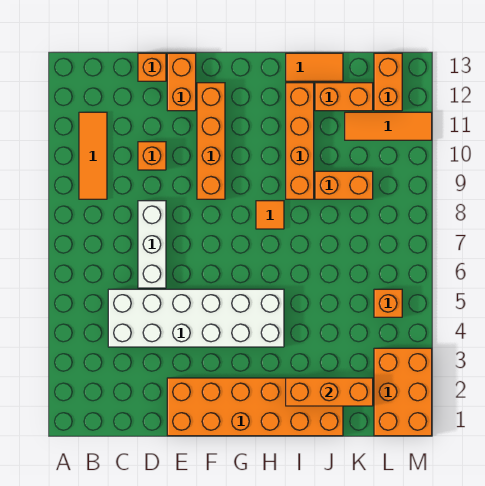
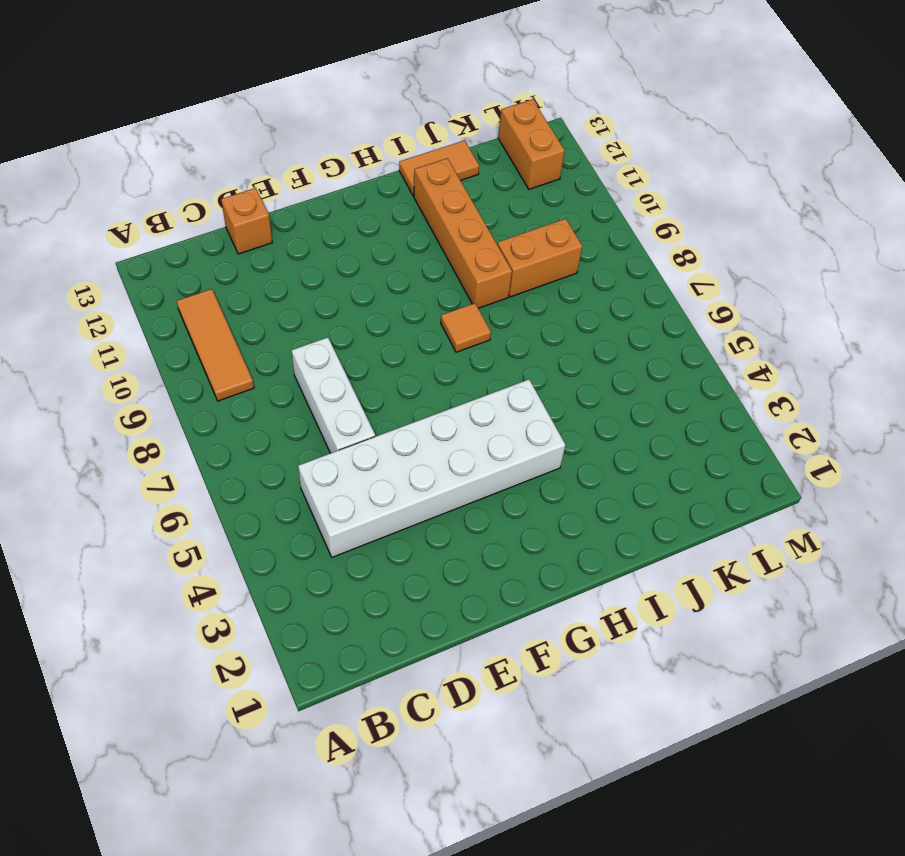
none -> orange brick D10 level 1
none -> orange brick E1:J2 level 1
none -> orange brick E12:E13 level 1

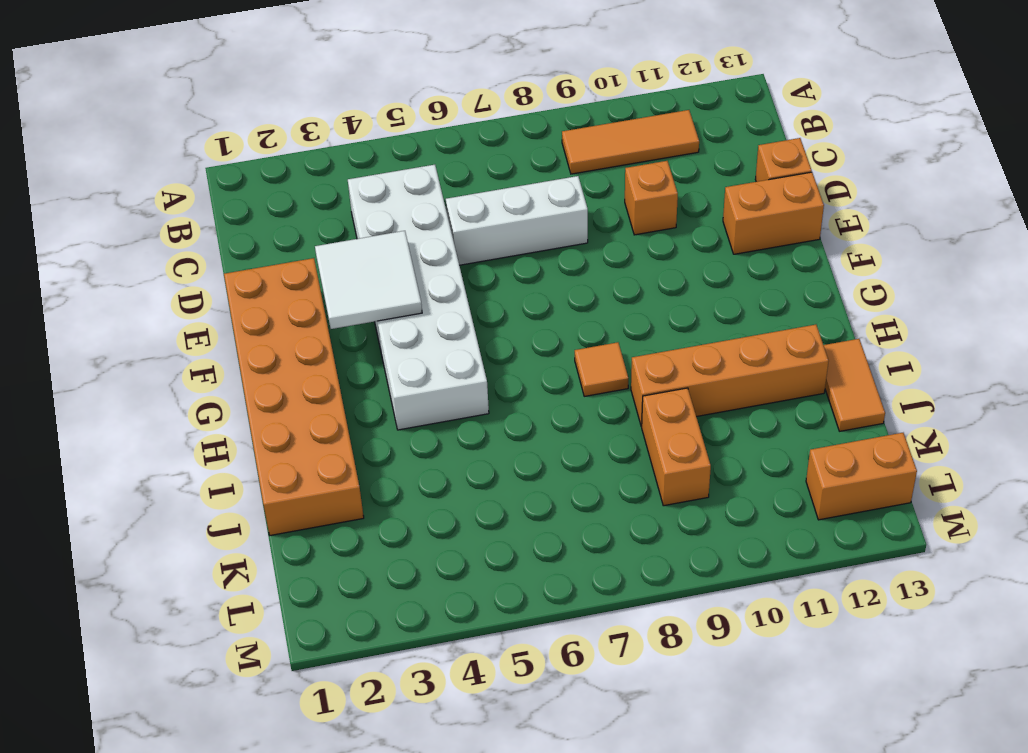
white tile E3:F4 level 2 -> none
none -> orange brick F9:F12 level 1
none -> orange brick J12:K12 level 1
none -> orange tile K11:M11 level 1

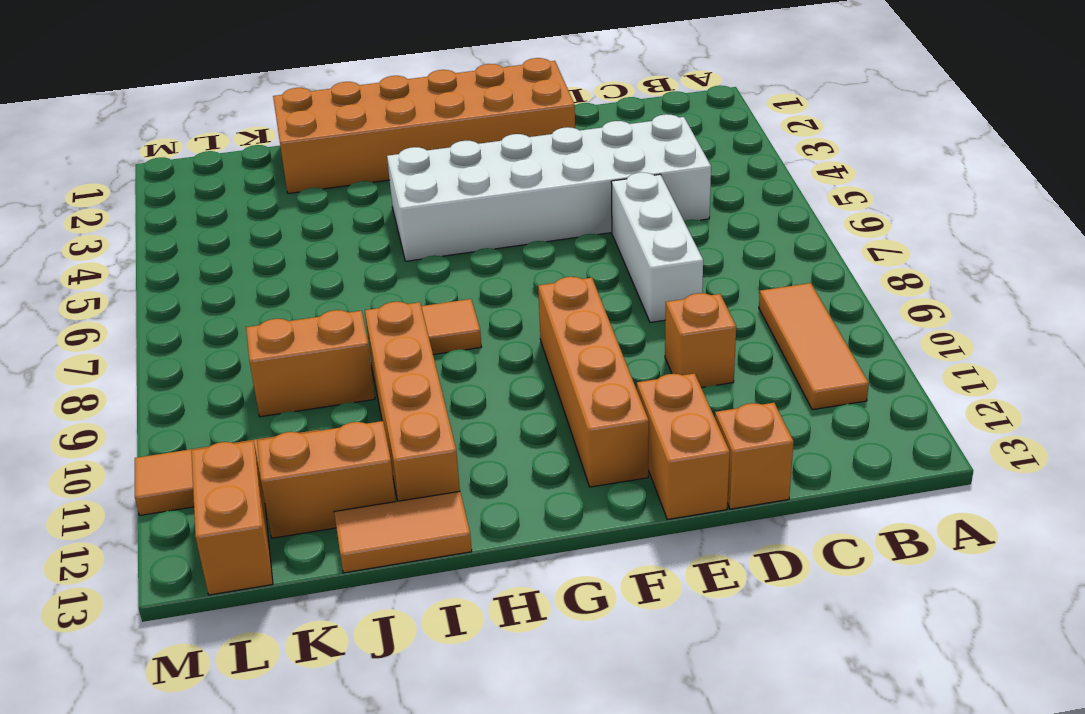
none -> orange brick L1:M3 level 1
none -> orange brick L5 level 1
none -> orange brick I2:K2 level 2

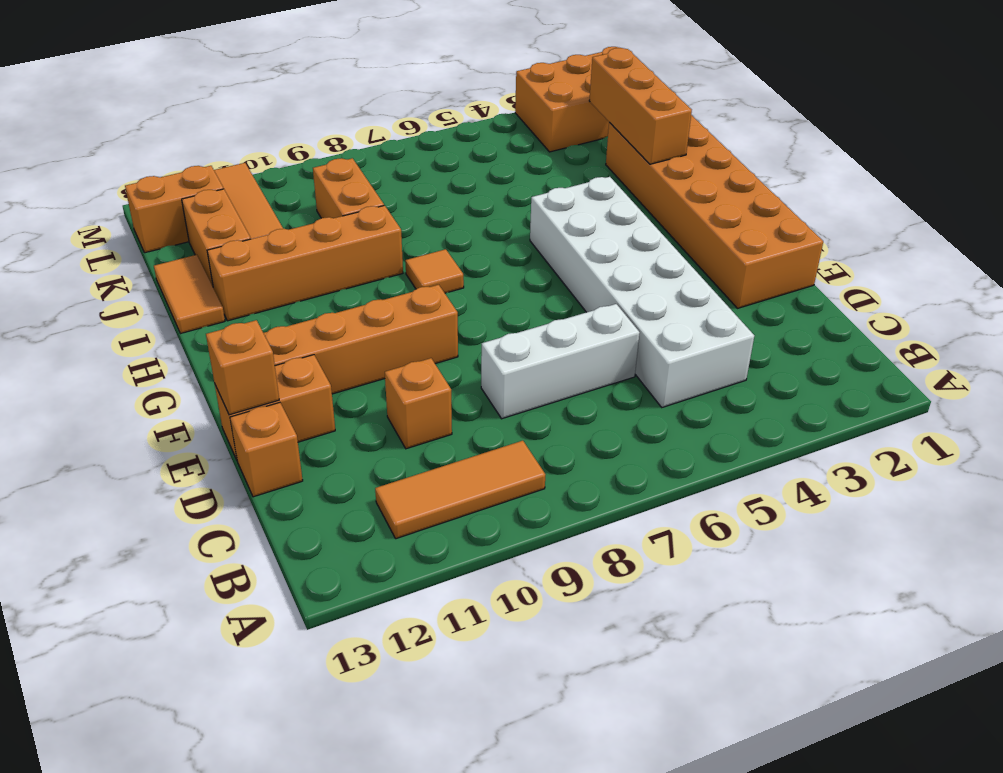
orange brick E13 level 2 -> orange brick L5 level 1

